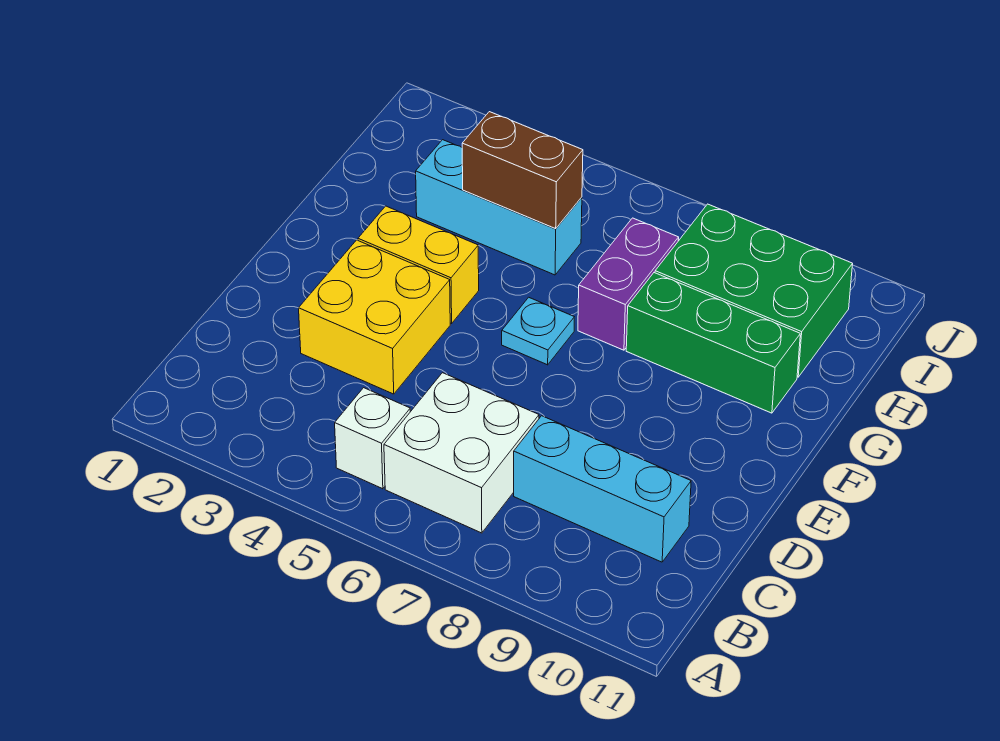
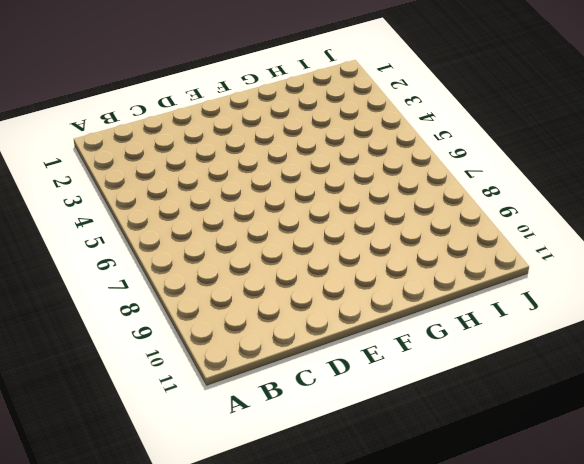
none -> white brick B5 level 1
none -> white brick B6:C7 level 1

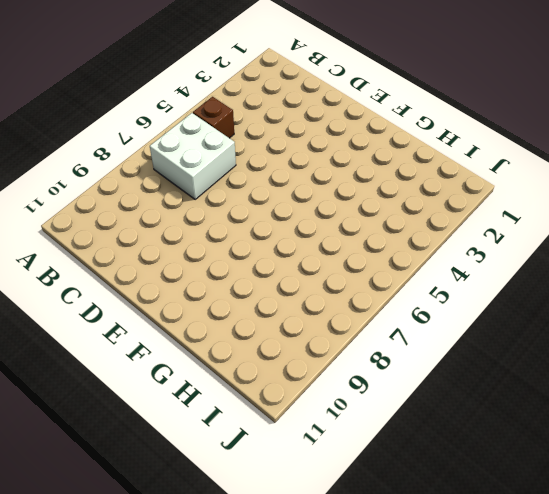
brown brick B5 level 1 -> white brick B5 level 1
none -> cyan brick C8:C10 level 1
none -> yellow brick D3:E4 level 1

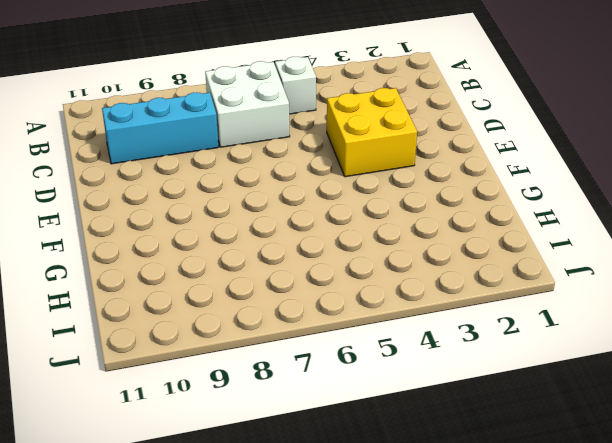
none -> yellow brick F3:F4 level 1
none -> cyan plate F6 level 1

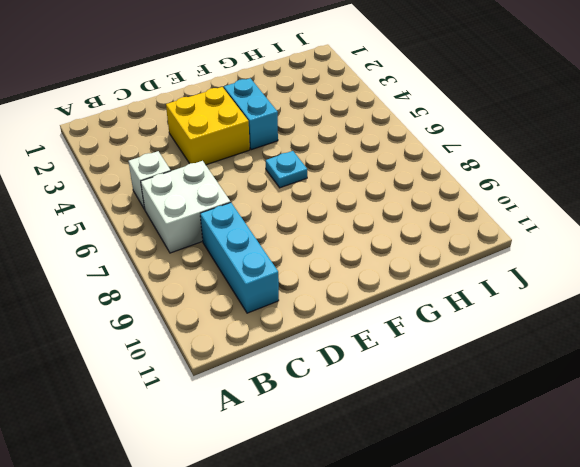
cyan brick F3:F4 level 1 -> yellow brick F3:F4 level 1
none -> purple brick G7:H7 level 1
none -> green brick G8:G10 level 1

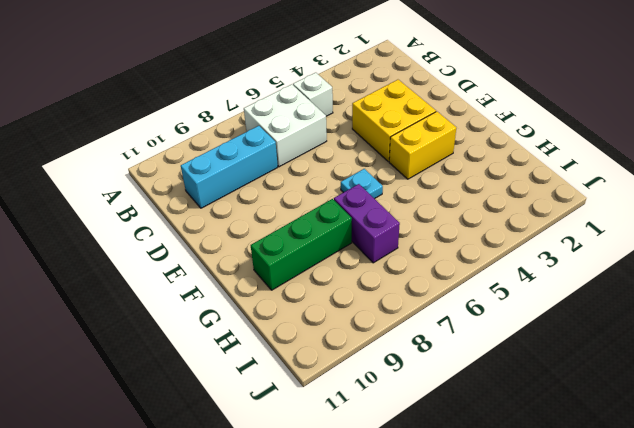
none -> cyan brick H3:H5 level 1
none -> green brick H8:I10 level 1

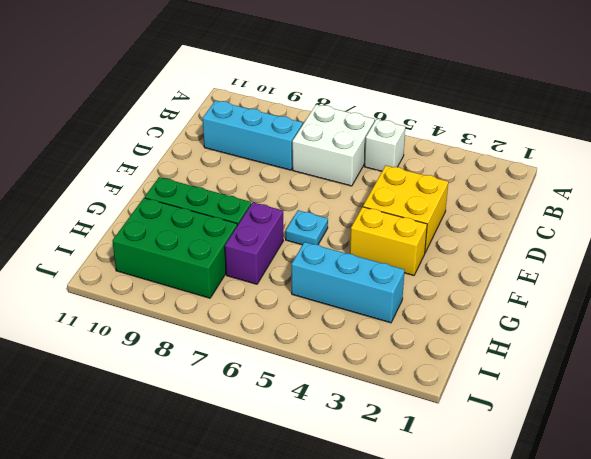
none -> brown brick H4:H5 level 2

